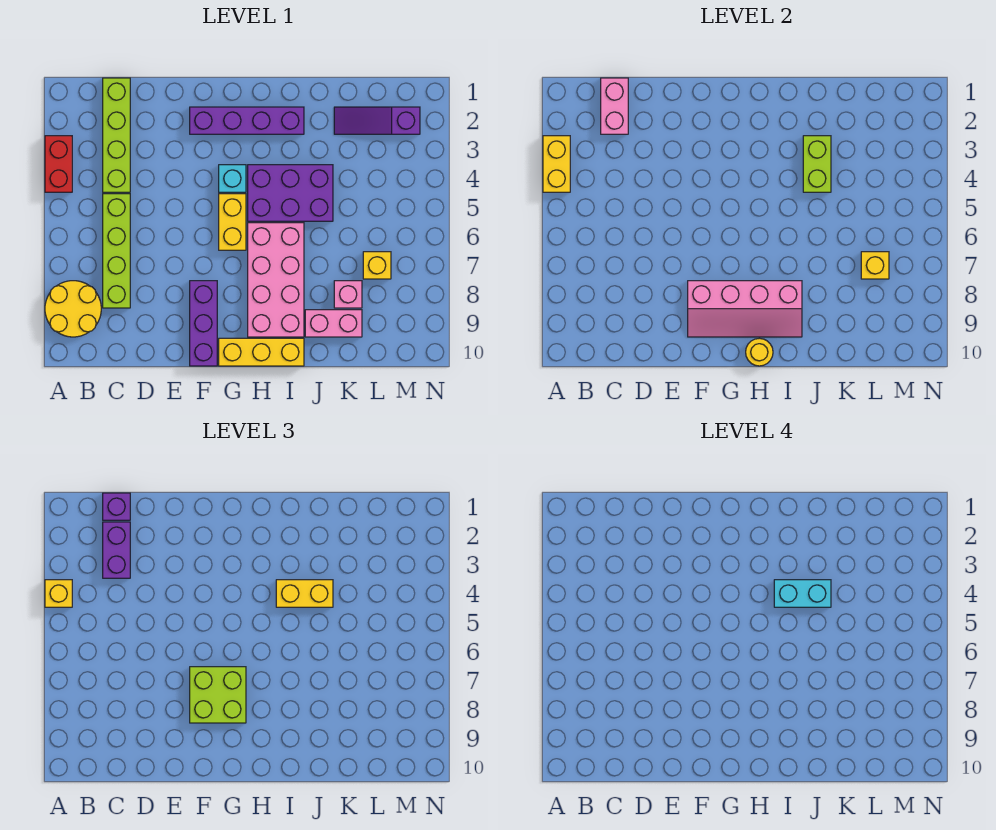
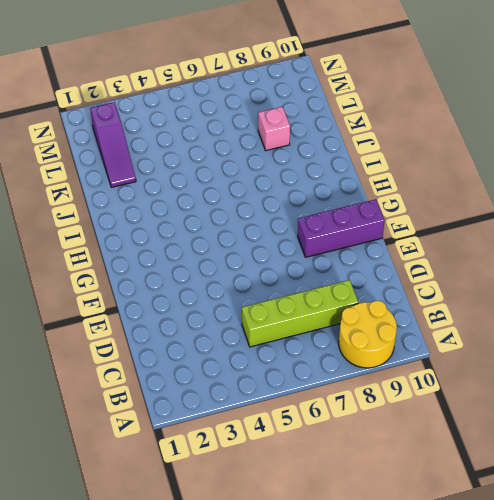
none -> red brick A3:A4 level 1
none -> lime brick C1:C4 level 1
none -> purple brick F2:I2 level 1

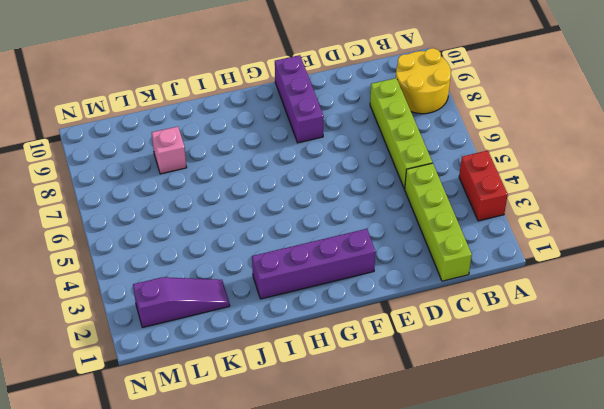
none -> cyan brick G4 level 1
none -> yellow brick G5:G6 level 1
none -> yellow brick G10:I10 level 1

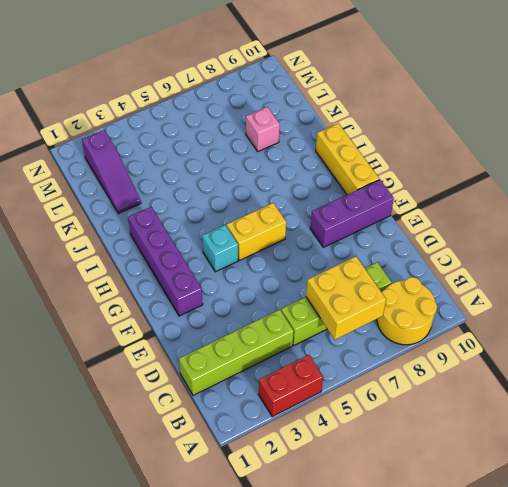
yellow brick B6:C7 level 2 -> none
none -> purple brick H4:J5 level 1
none -> pink brick H6:I9 level 1
none -> pink brick J9:K9 level 1

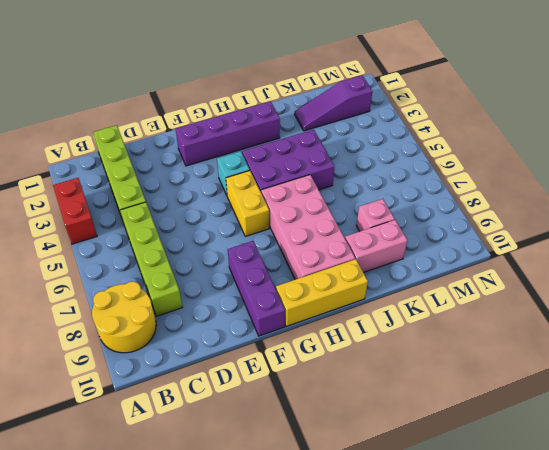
none -> yellow brick L7 level 1
none -> yellow brick A3:A4 level 2
none -> pink brick C1:C2 level 2

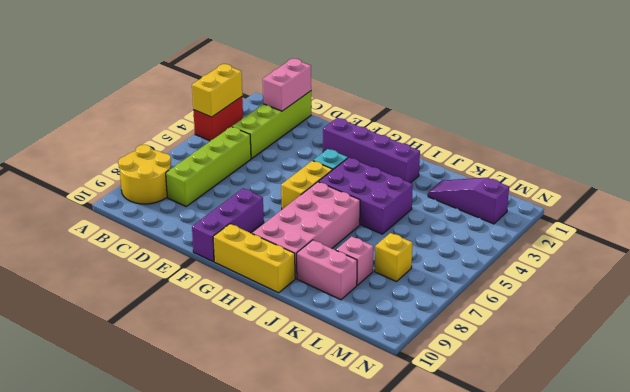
none -> pink slope F8:I9 level 2 top 8
none -> yellow round brick H10 level 2
none -> lime brick J3:J4 level 2

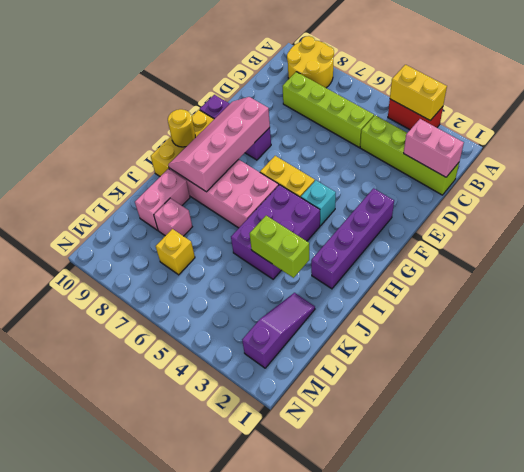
none -> yellow brick L7 level 2
none -> yellow brick A4 level 3
none -> purple brick C1 level 3

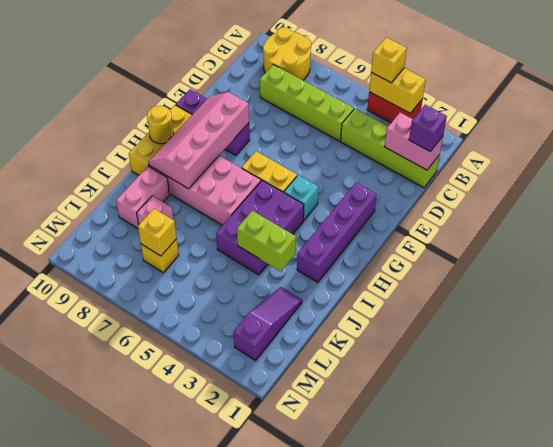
none -> purple brick C2:C3 level 3
none -> lime brick F7:G8 level 3
none -> yellow brick I4:J4 level 3

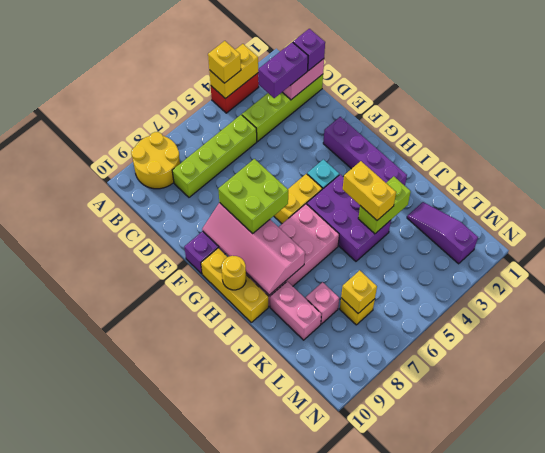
none -> cyan brick I4:J4 level 4

